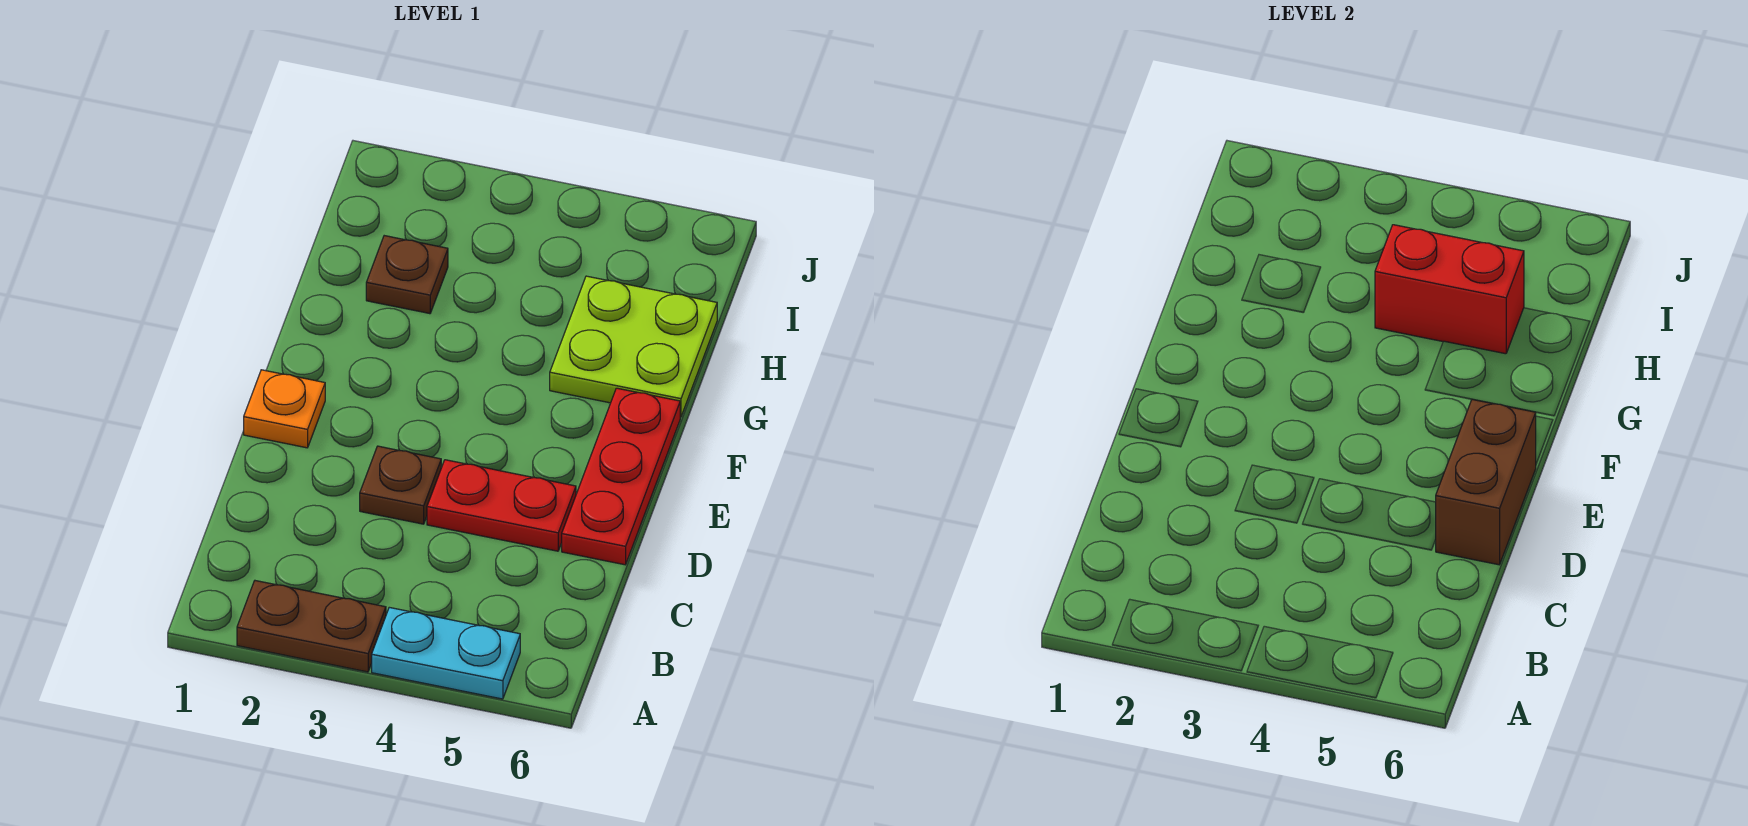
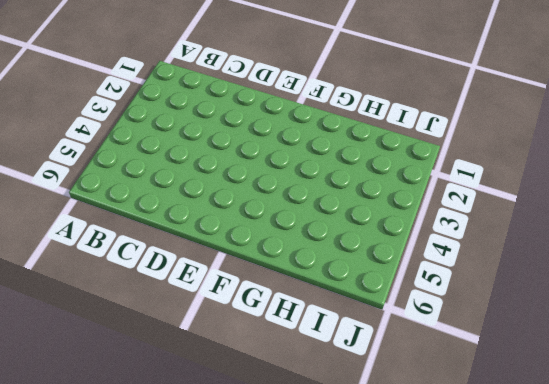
none -> brown plate A2:A3 level 1
none -> cyan plate A4:A5 level 1

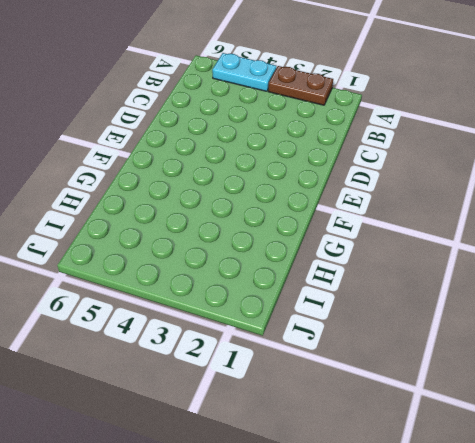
none -> brown plate D3 level 1
none -> red plate D4:D5 level 1

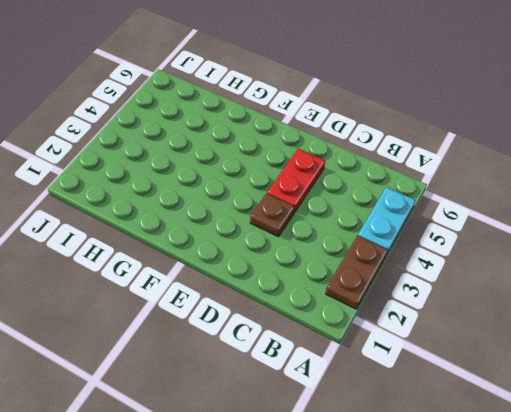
none -> red plate D6:F6 level 1
none -> orange plate E1 level 1

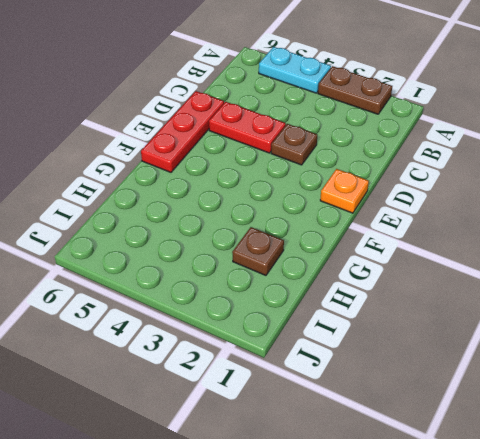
none -> lime plate G5:H6 level 1
none -> brown brick D6:E6 level 2

